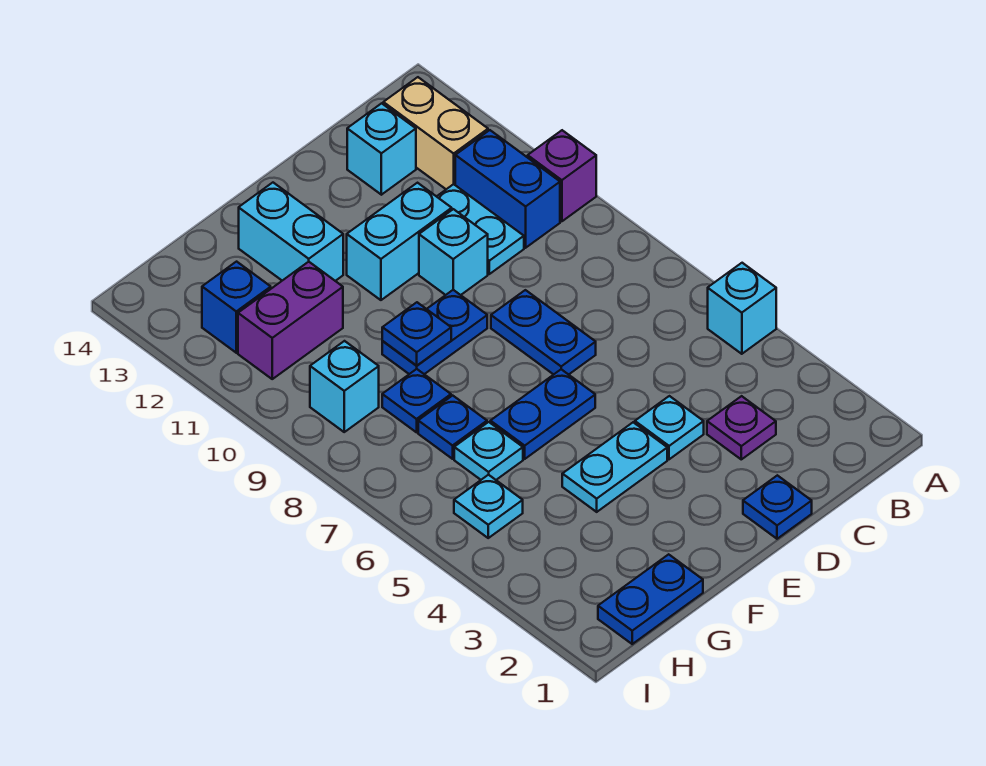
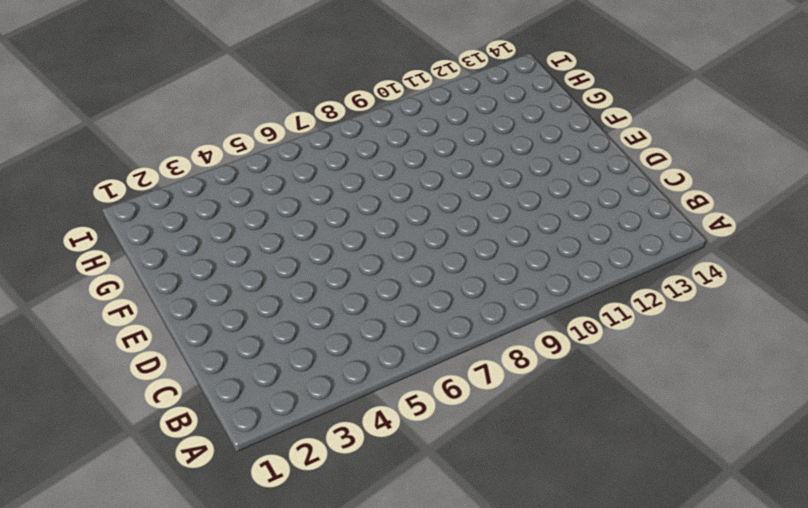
none -> cyan brick A5 level 1
none -> purple brick A10 level 1
none -> blue brick B10:B11 level 1

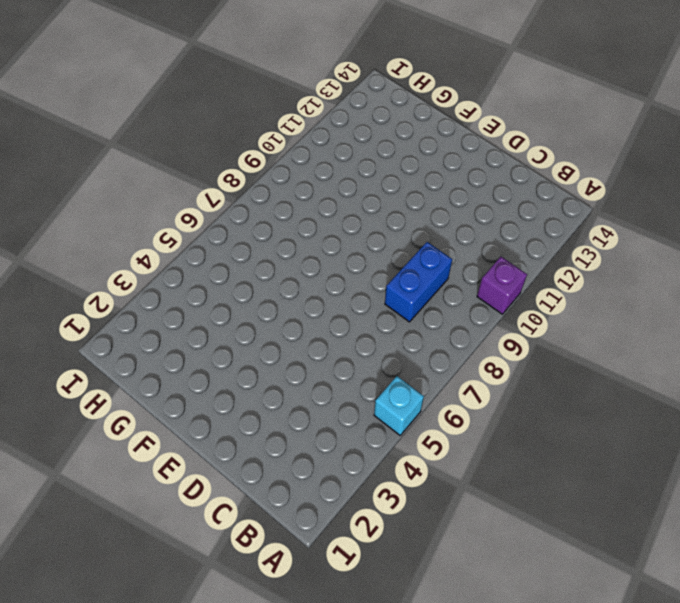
blue brick C8:C9 level 1 -> blue brick B10:B11 level 1
none -> tan brick B12:B13 level 1
none -> purple plate C3 level 1
none -> cyan plate C10:C11 level 1

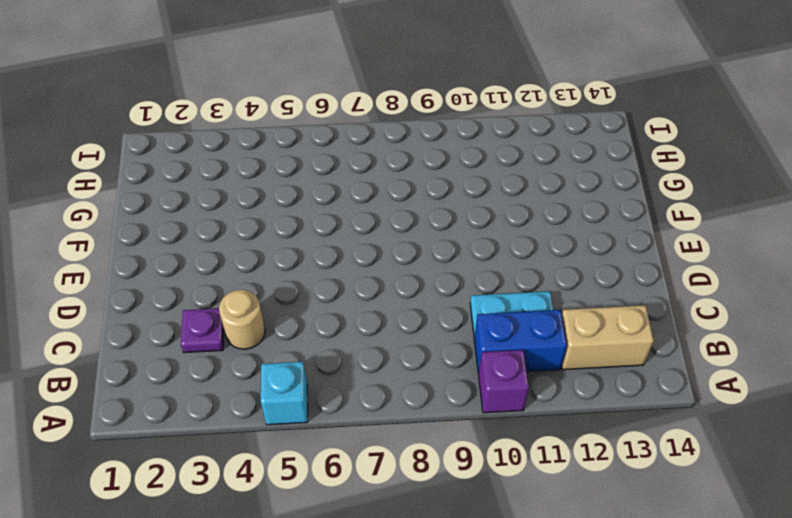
tan round brick C4 level 1 -> none
none -> cyan brick C13 level 1
none -> blue plate D1 level 1
none -> cyan plate D4 level 1

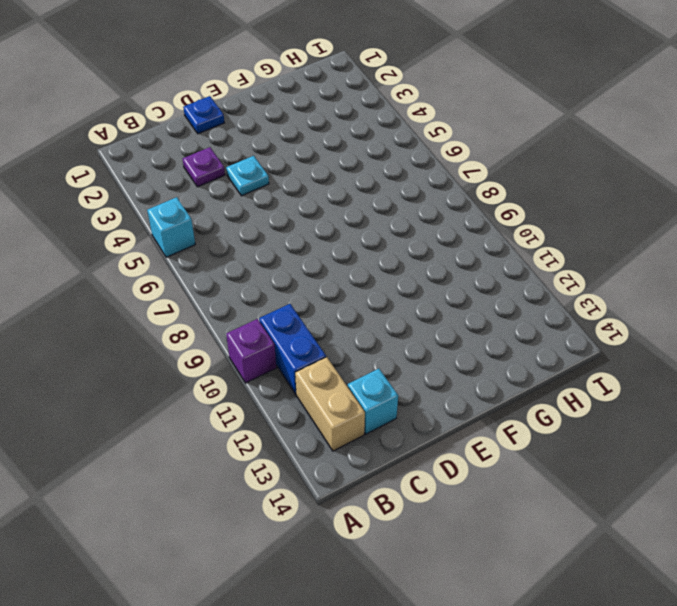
none -> cyan plate C10:C11 level 1
none -> blue plate D7:D8 level 1
none -> cyan brick D10 level 1

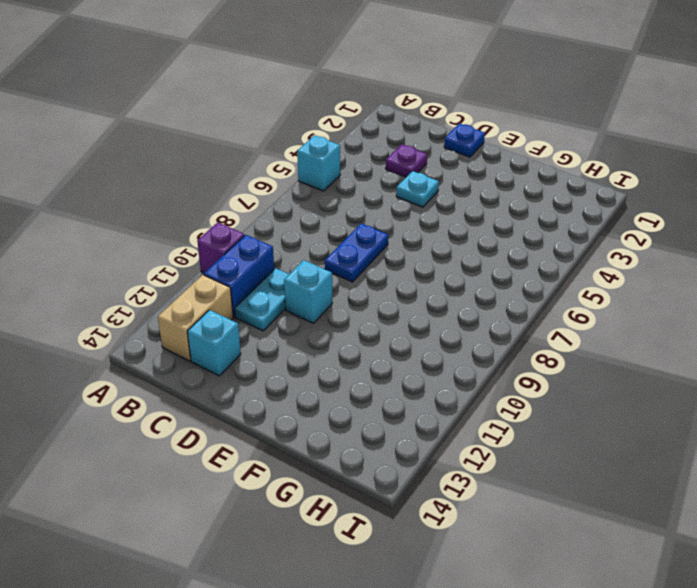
none -> cyan brick D11:E11 level 1
none -> cyan plate E4:F4 level 1
none -> blue plate E6:F6 level 1

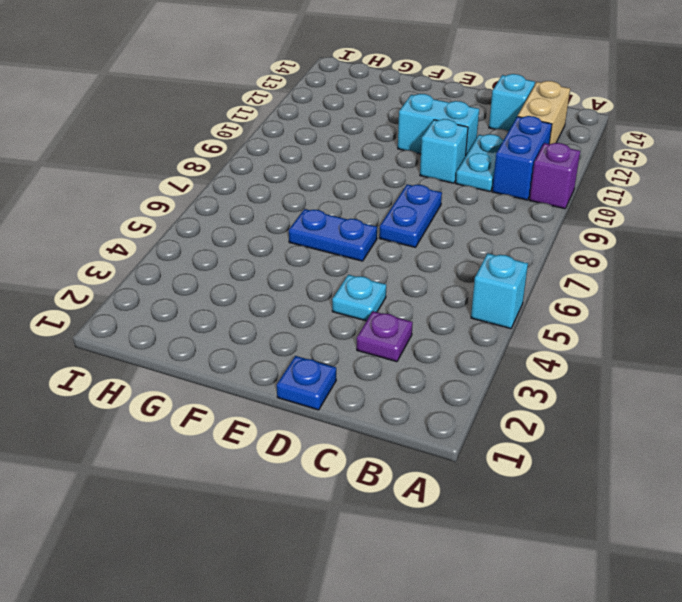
none -> cyan plate E4:F4 level 1
none -> blue plate E9:F9 level 1
none -> cyan brick F12:F13 level 1

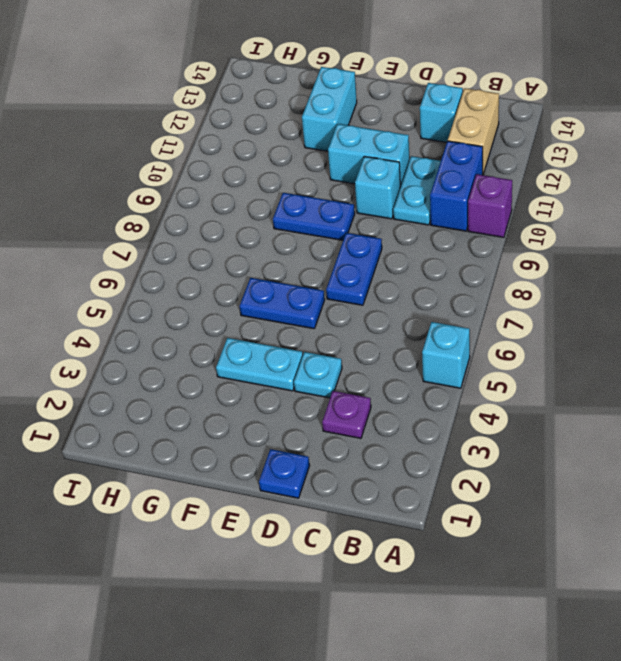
none -> blue plate G1:H1 level 1
none -> cyan plate G6 level 1
none -> blue plate G7 level 1

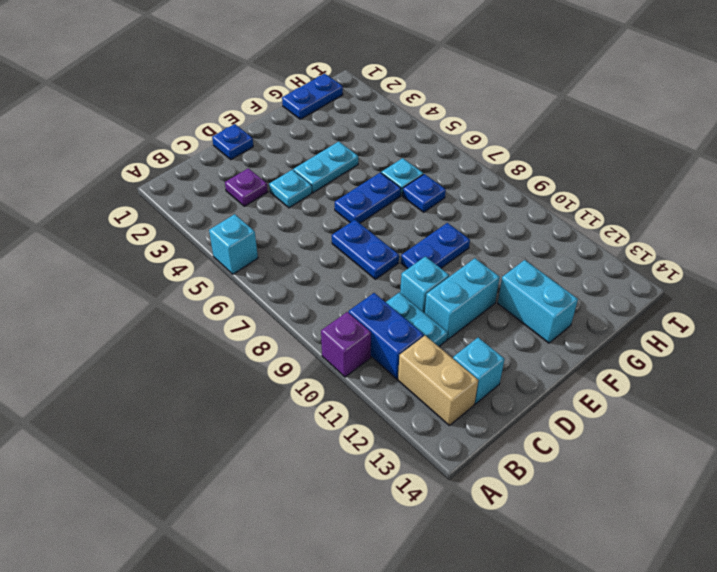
none -> blue plate G8 level 1
none -> purple brick G11:H11 level 1
none -> cyan plate H5 level 1

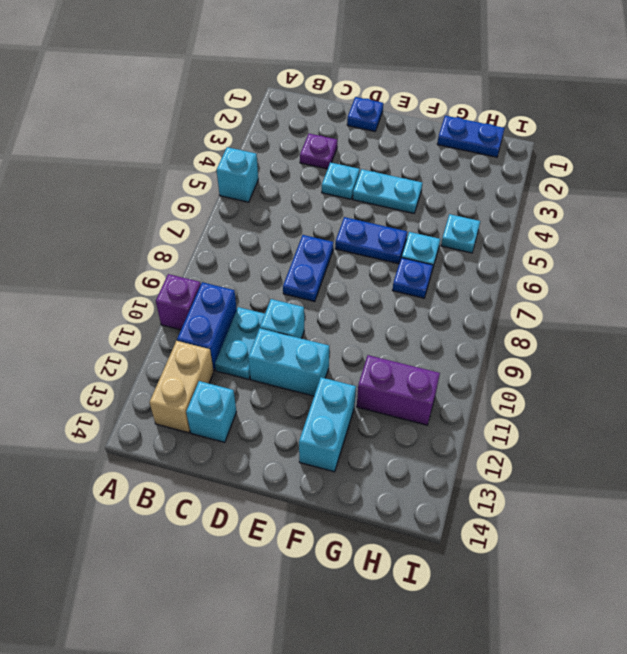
none -> blue plate E9:F9 level 1
none -> blue plate G8 level 1
none -> cyan brick H9 level 1

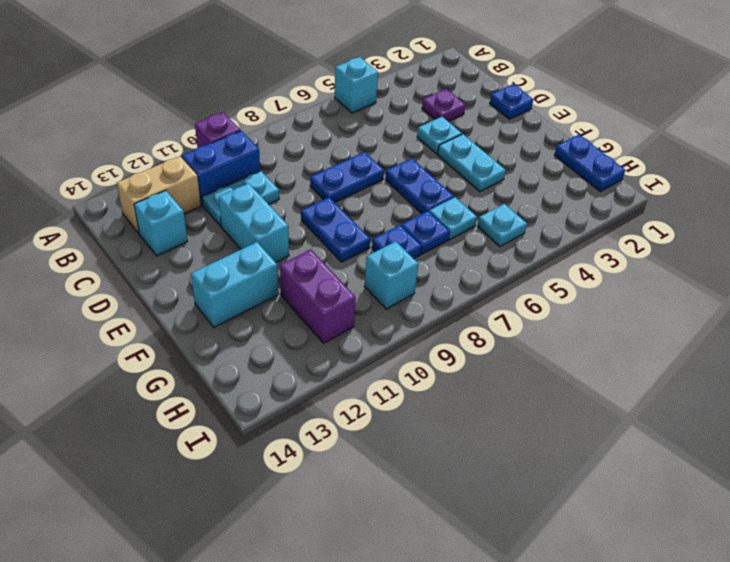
none -> cyan brick D10 level 1
none -> blue brick H12 level 1
none -> blue plate F9 level 2

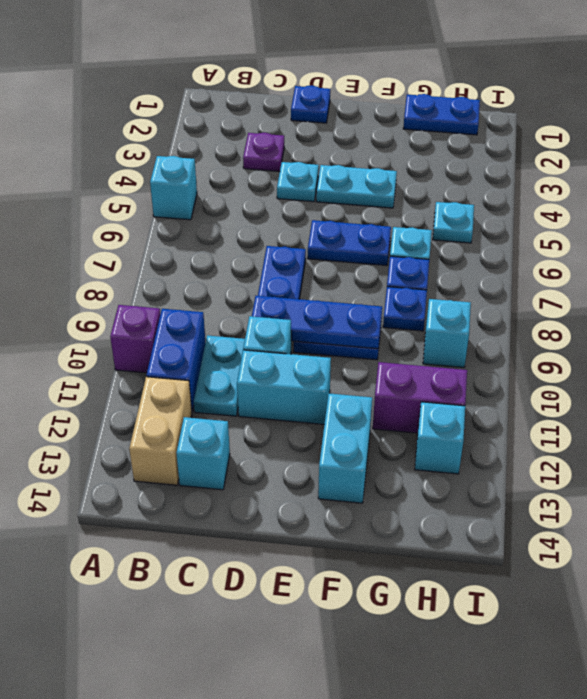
blue plate D9:F9 level 2 -> blue plate F9 level 2
cyan brick H12 level 1 -> blue brick H12 level 1

